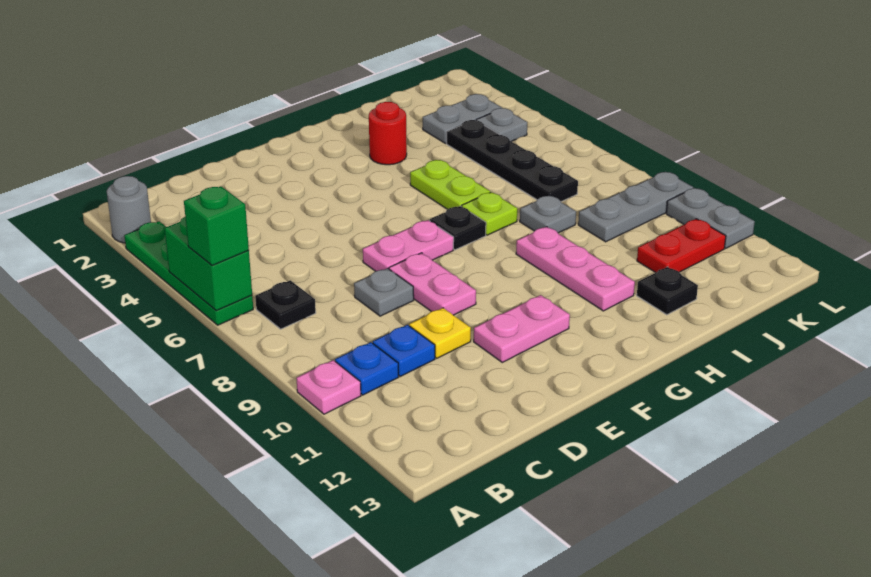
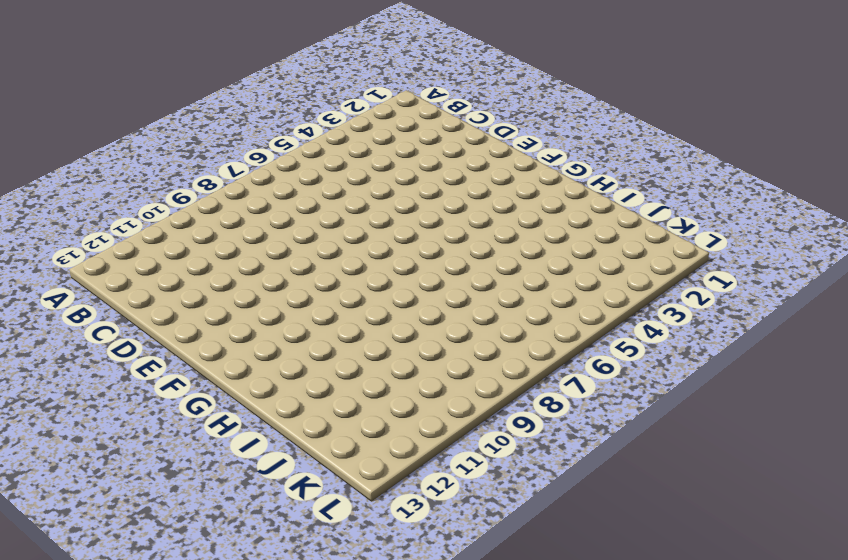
none -> grey round brick A2 level 1
none -> green plate A3:A6 level 1
none -> pink plate A10 level 1

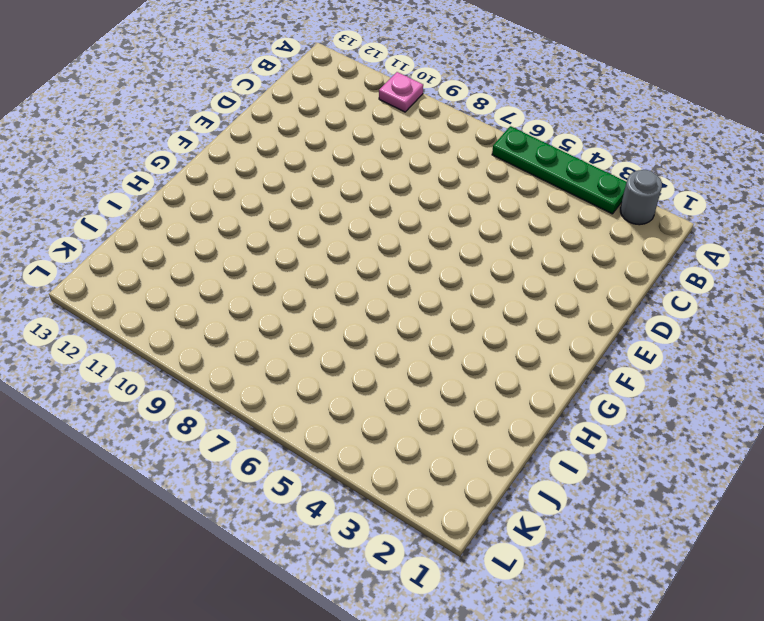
none -> black plate B7 level 1
none -> blue plate B10 level 1
none -> blue plate C10 level 1

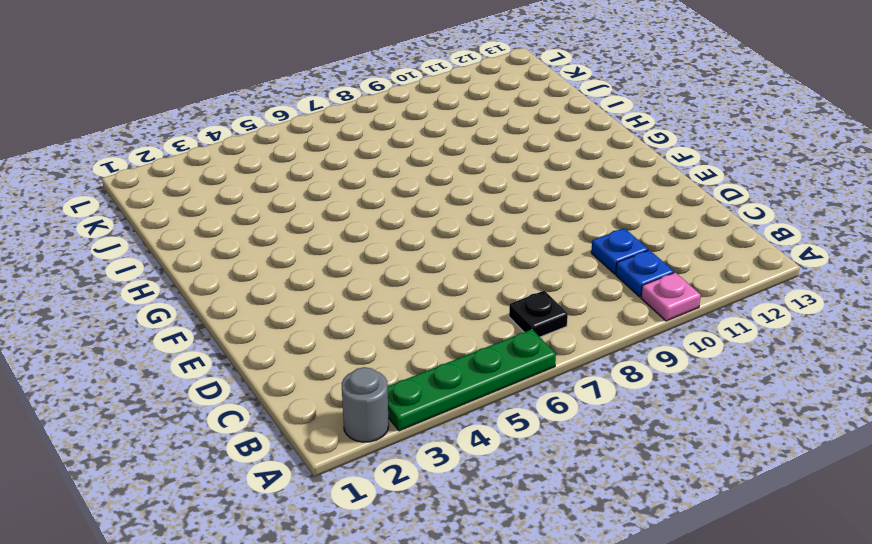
none -> grey plate D8 level 1
none -> yellow plate D10 level 1
none -> pink plate E7:F7 level 1

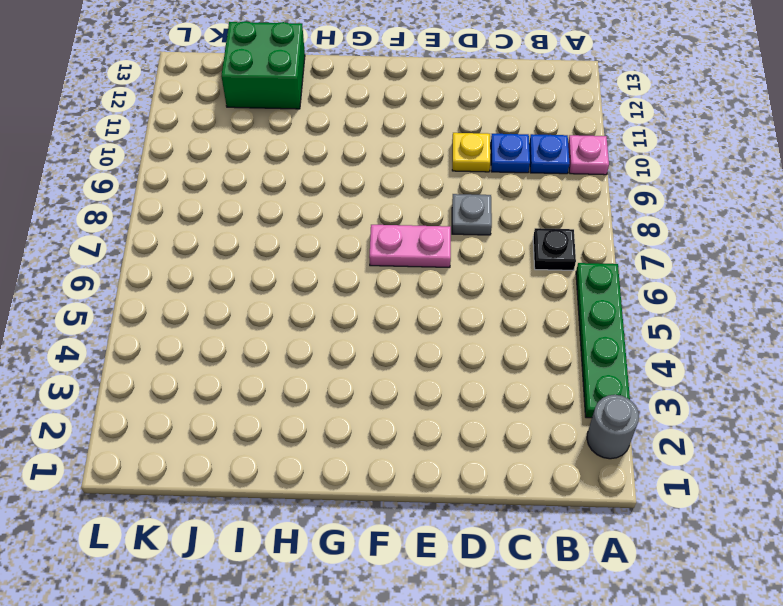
green brick I12:J13 level 1 -> black plate I12 level 1
none -> pink plate E8:E9 level 1
none -> pink plate E11:F11 level 1
none -> black plate G7 level 1

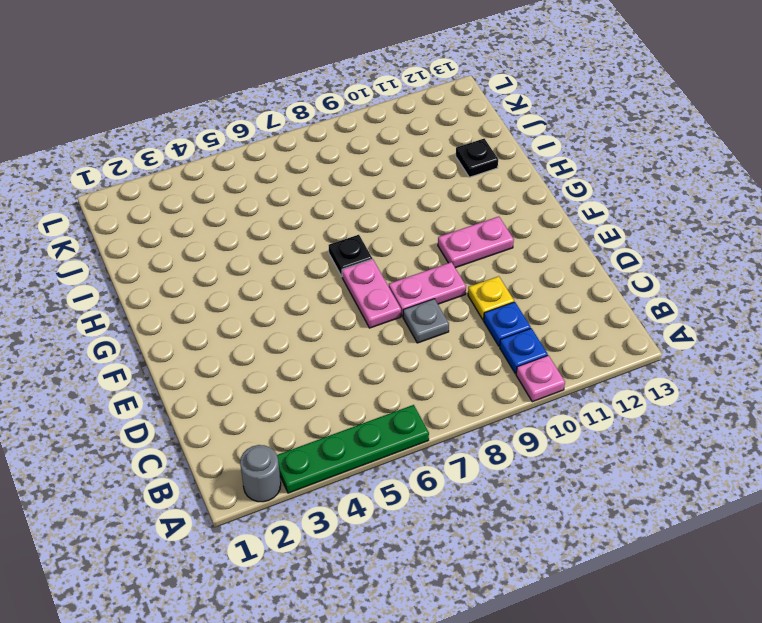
pink plate F10:F11 level 1 -> pink plate E11:F11 level 1
none -> black plate B7 level 1
none -> red round brick H3 level 1
none -> lime plate H5:H6 level 1

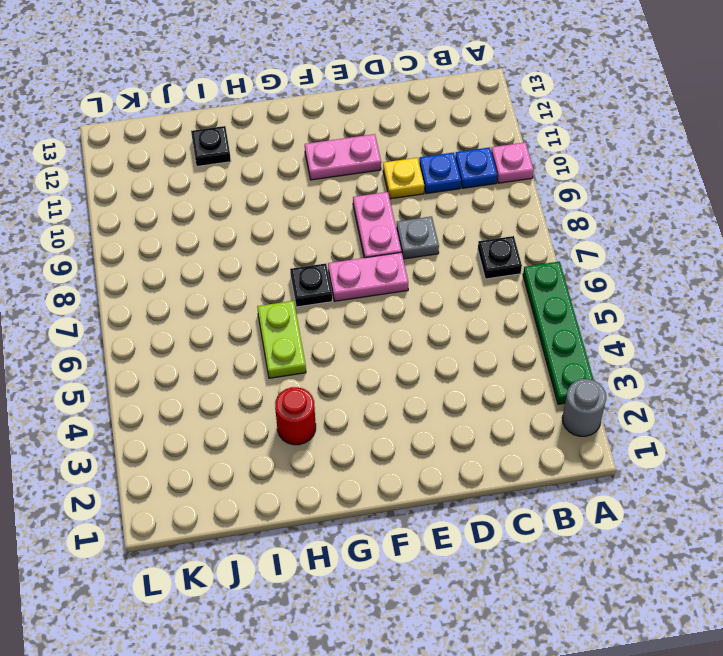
none -> lime plate H7 level 1
none -> pink plate H9:H11 level 1
none -> grey plate I8 level 1

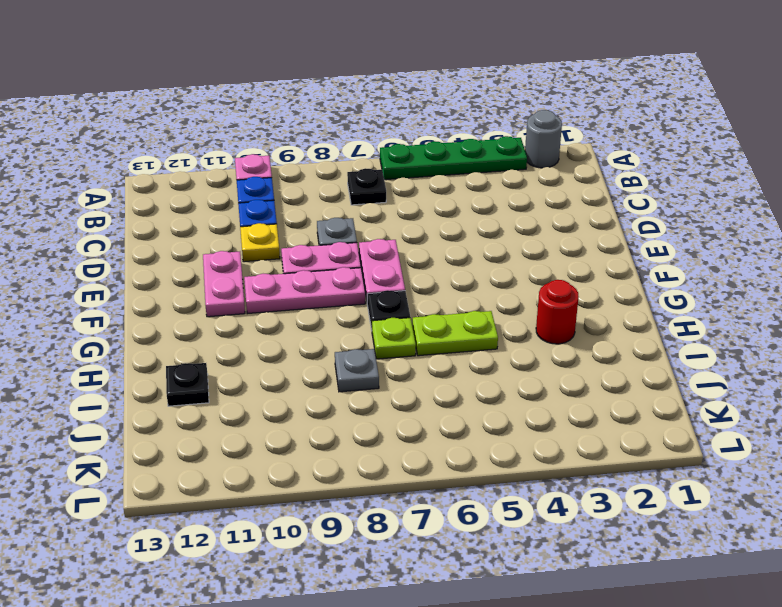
pink plate F8:F10 level 1 -> pink plate H9:H11 level 1
none -> grey plate J3:K3 level 1
none -> black plate J4:J7 level 1
none -> grey plate J9:L9 level 1

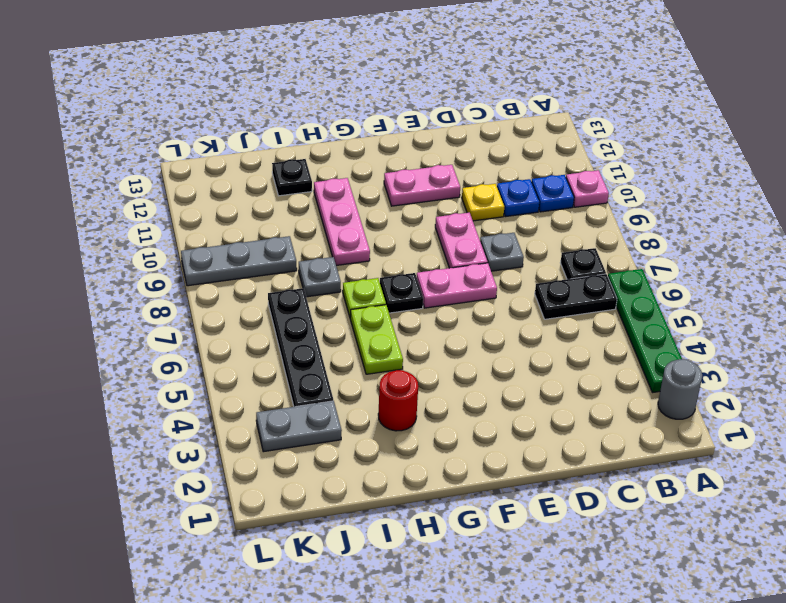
black plate B6:C6 level 1 -> none
none -> red plate J11:K11 level 1
none -> grey plate K4 level 1
none -> grey plate L10:L11 level 1

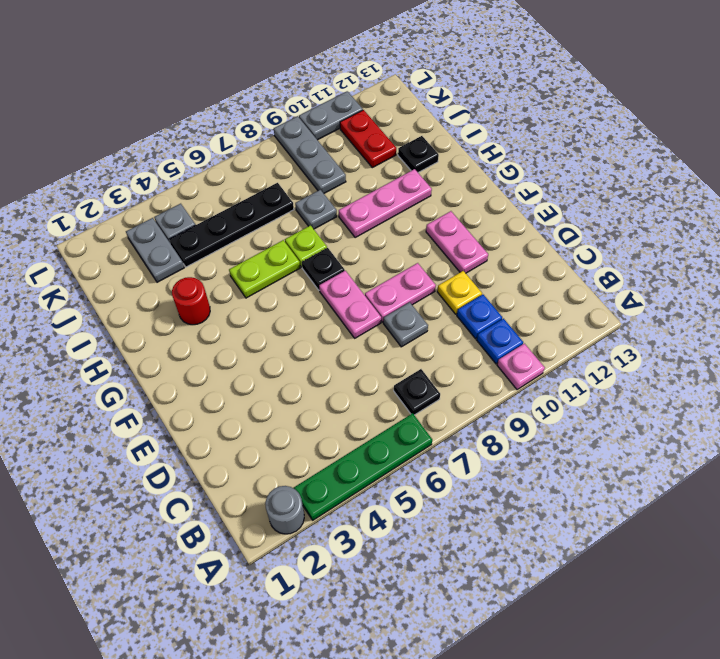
none -> green brick A5:A6 level 2
none -> green brick A6 level 3

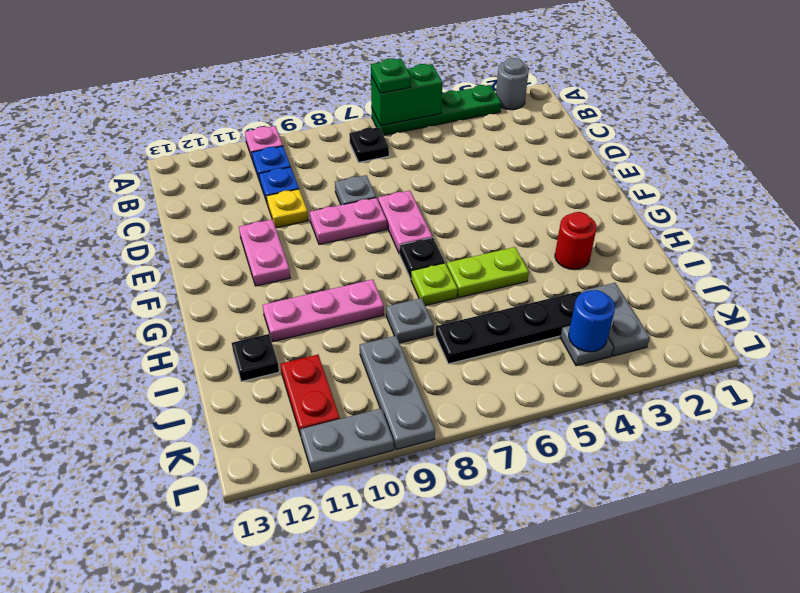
green plate A6 level 3 -> green brick A6 level 3
blue round brick K4 level 2 -> none

